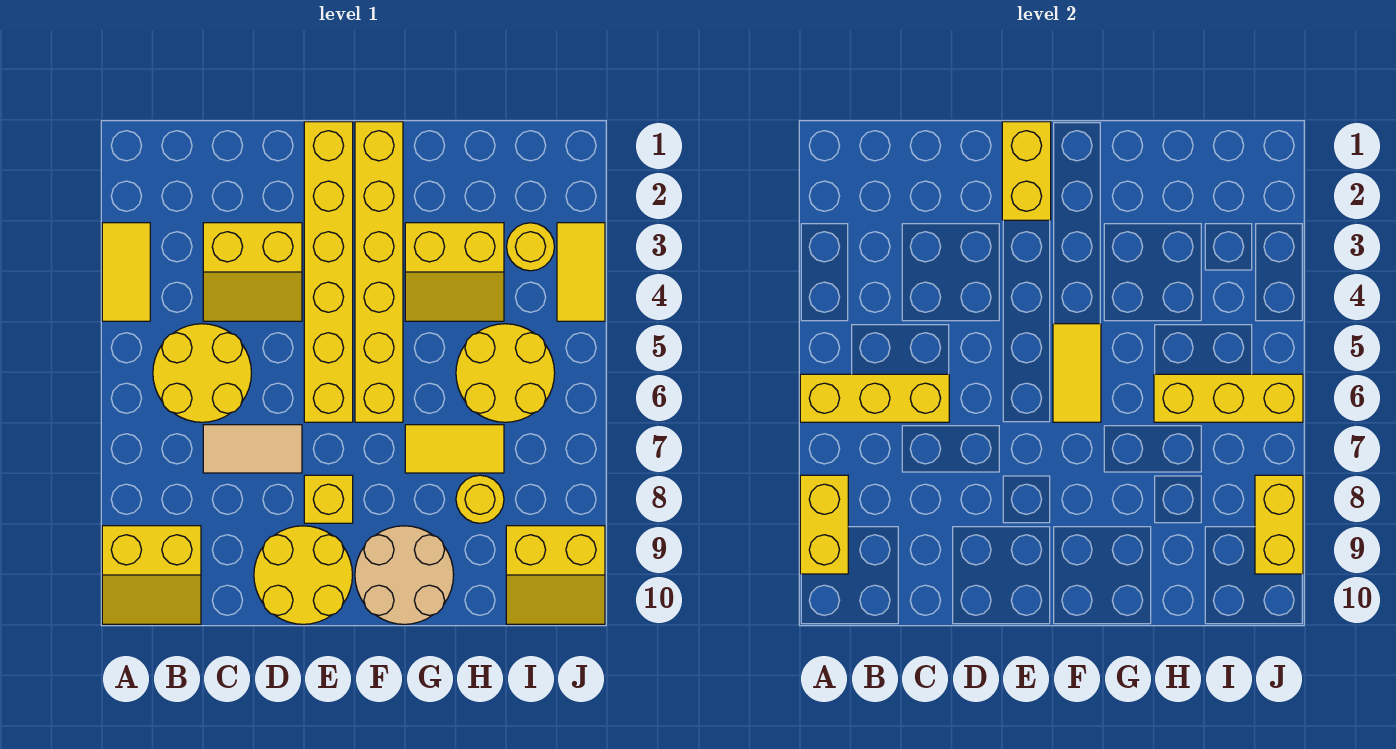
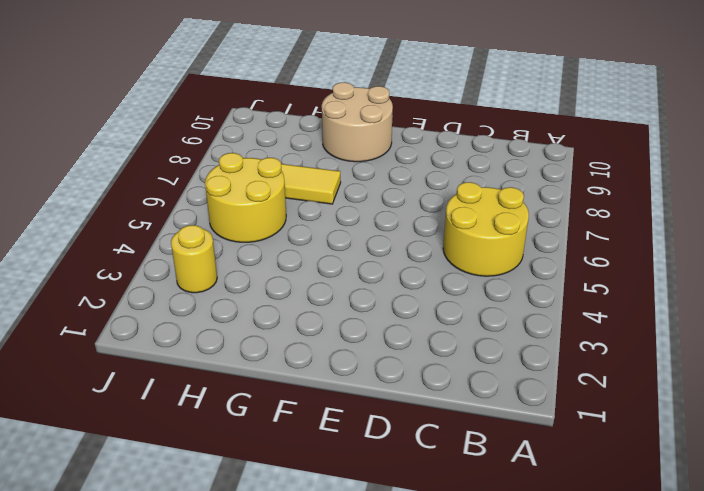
none -> yellow tile A3:A4 level 1
none -> yellow slope A9:B10 level 1 top 9
none -> yellow slope C3:D4 level 1 top 3

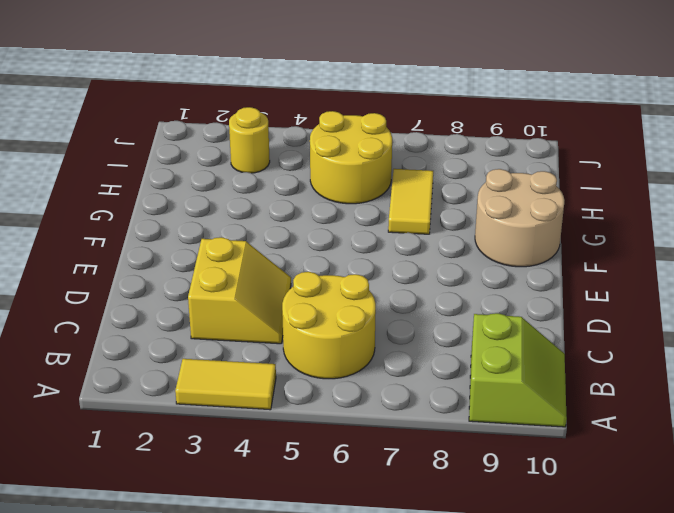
lime slope A9:B10 level 1 top 9 -> yellow slope A9:B10 level 1 top 9
none -> tan tile C7:D7 level 1
none -> yellow round brick D9:E10 level 1
none -> yellow brick E1:E6 level 1

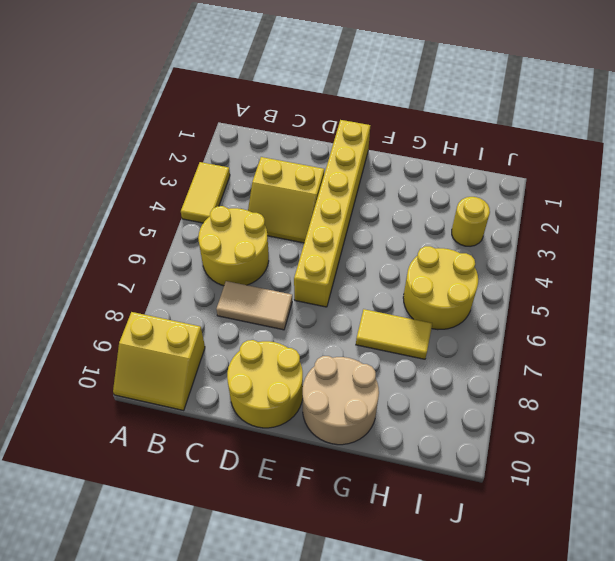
none -> yellow brick E8 level 1
none -> yellow brick F1:F6 level 1
none -> yellow slope G3:H4 level 1 top 3

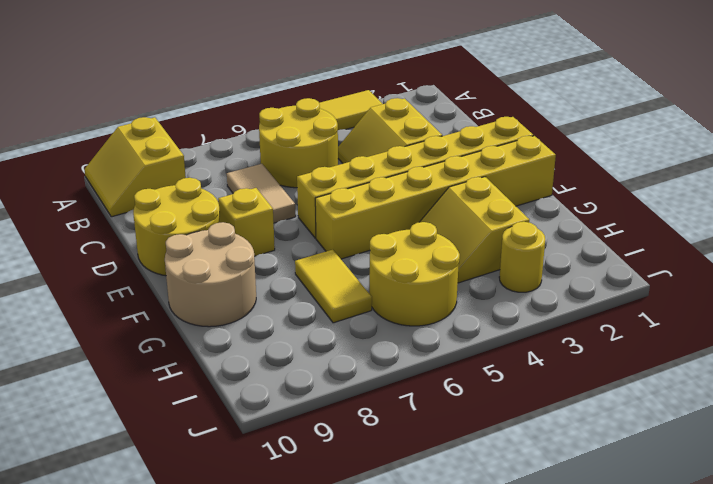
none -> yellow round brick H8 level 1
none -> yellow slope I9:J10 level 1 top 9
none -> yellow tile J3:J4 level 1

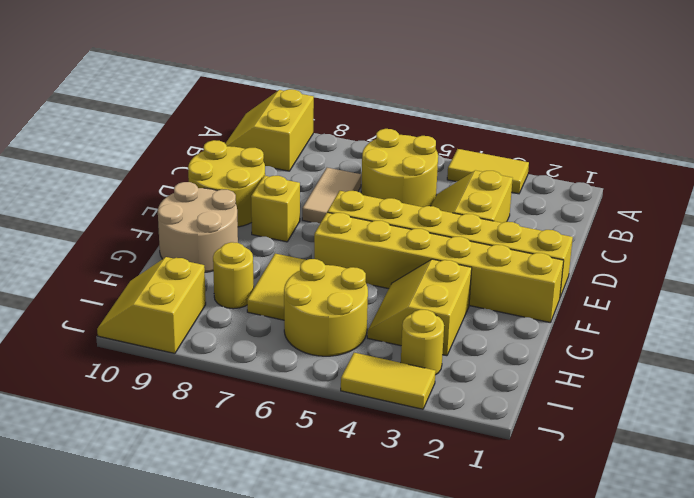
none -> yellow brick A6:C6 level 2
none -> yellow brick A8:A9 level 2
none -> yellow brick E1:E2 level 2

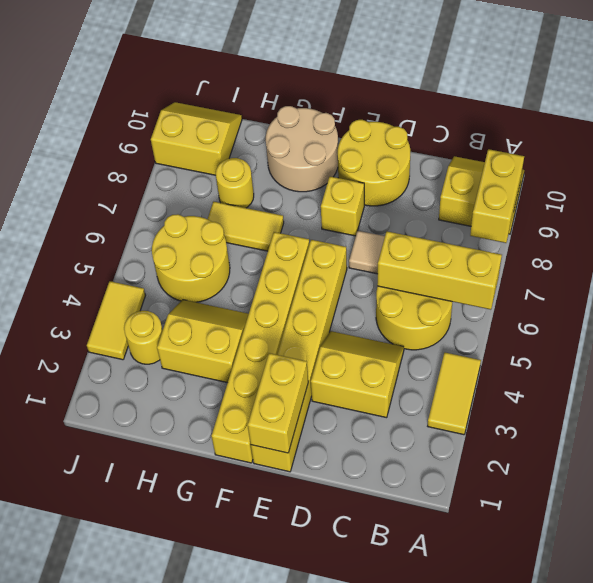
none -> yellow tile F5:F6 level 2
none -> yellow brick H6:J6 level 2
none -> yellow brick J8:J9 level 2

